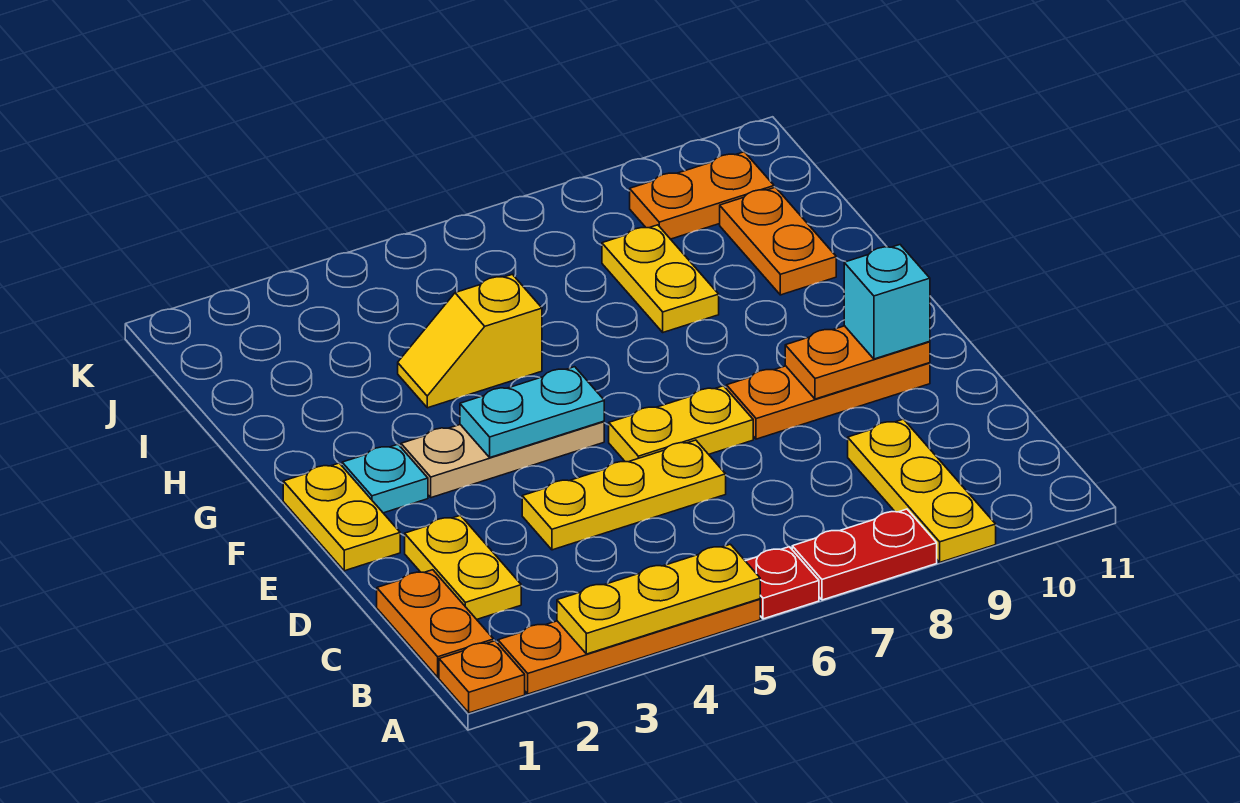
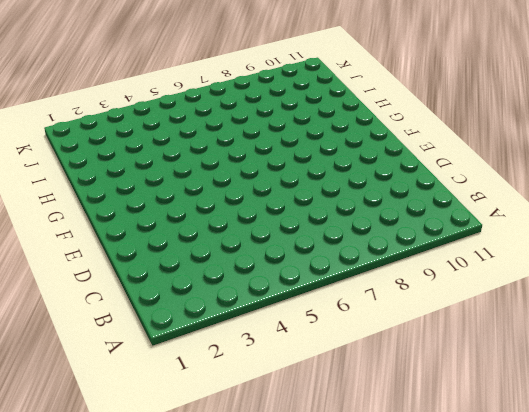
none -> orange plate A1 level 1
none -> orange plate A2:A5 level 1
none -> red plate A6 level 1

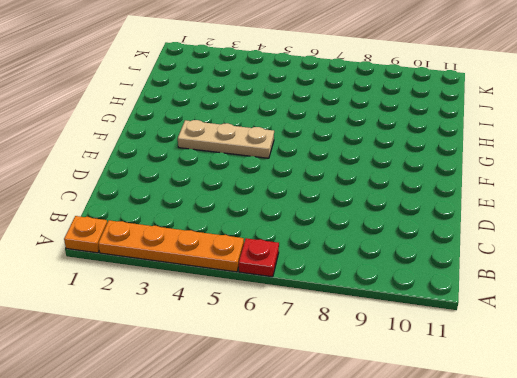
none -> red plate A7:A8 level 1
none -> yellow plate A9:C9 level 1
none -> orange plate B1:C1 level 1

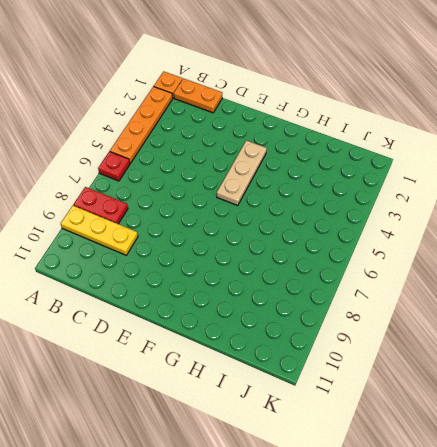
red plate A8:B8 level 1 -> red plate A7:A8 level 1
none -> yellow plate C2:D2 level 1
none -> yellow plate D4:D6 level 1
none -> yellow plate E1:F1 level 1

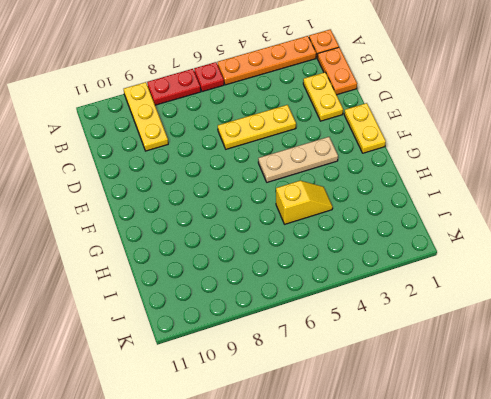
none -> yellow plate E6:E7 level 1
none -> orange plate E8:E10 level 1
none -> cyan plate F2 level 1

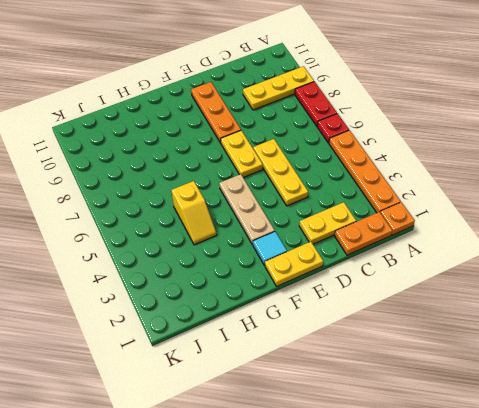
cyan tile F2 level 1 -> cyan plate F2 level 1
none -> yellow plate H8:I8 level 1
none -> orange plate H10:I10 level 1
none -> orange plate J9:J10 level 1

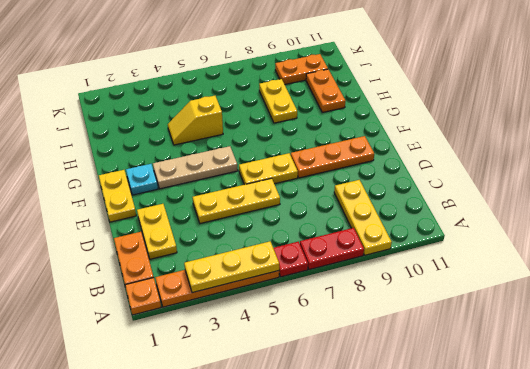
none -> orange plate E9:E10 level 2
none -> cyan plate F4:F5 level 2
none -> cyan brick E10 level 3

